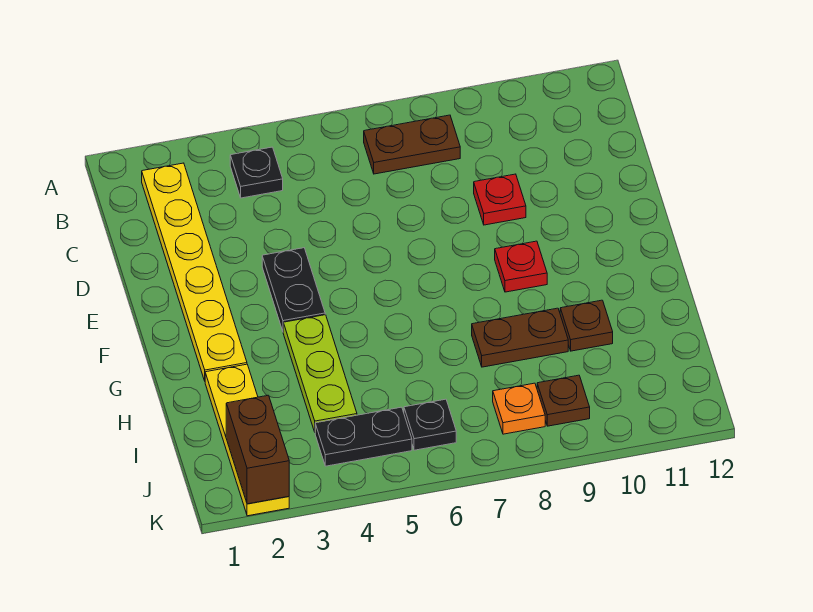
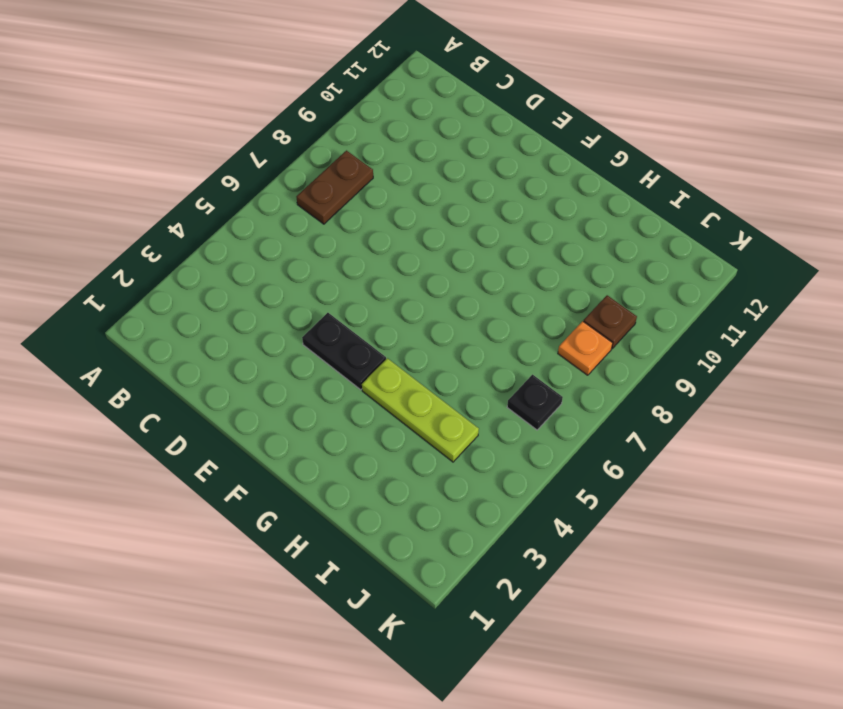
none -> yellow plate B2:G2 level 1
none -> black plate B4 level 1
none -> red plate D9 level 1

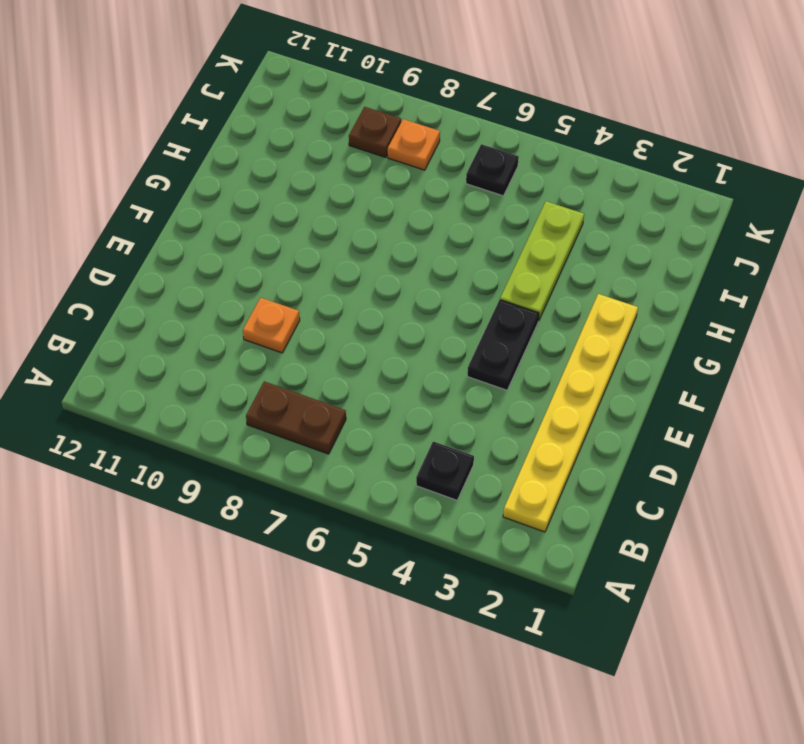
orange plate D9 level 1 -> red plate D9 level 1
none -> red plate F9 level 1
none -> yellow plate H2:K2 level 1
none -> brown plate H8:H9 level 1

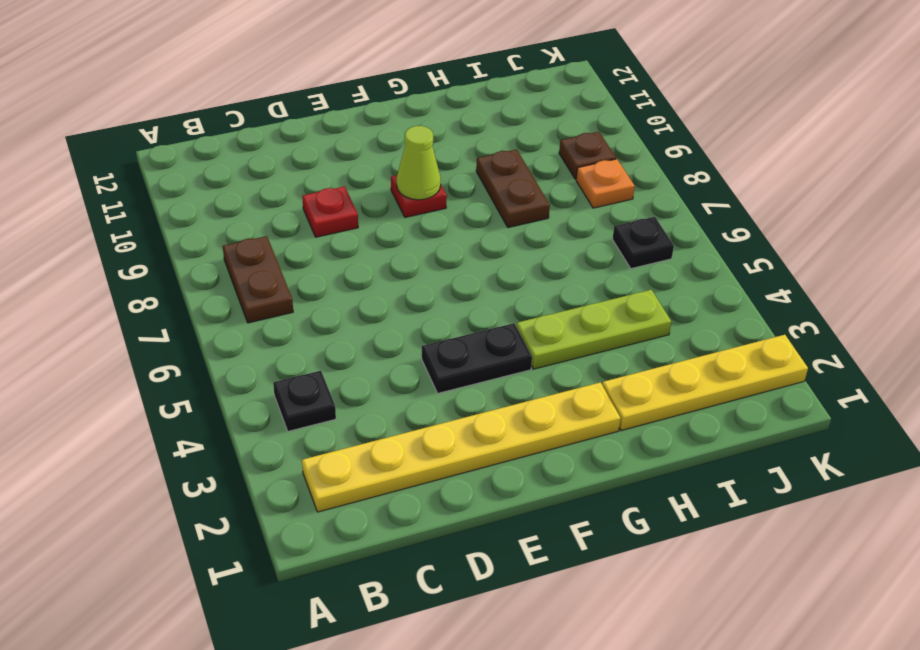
lime cone F9 level 2 -> none
none -> brown plate H10 level 1
none -> black plate J4:J5 level 1
none -> brown brick J2:K2 level 2

